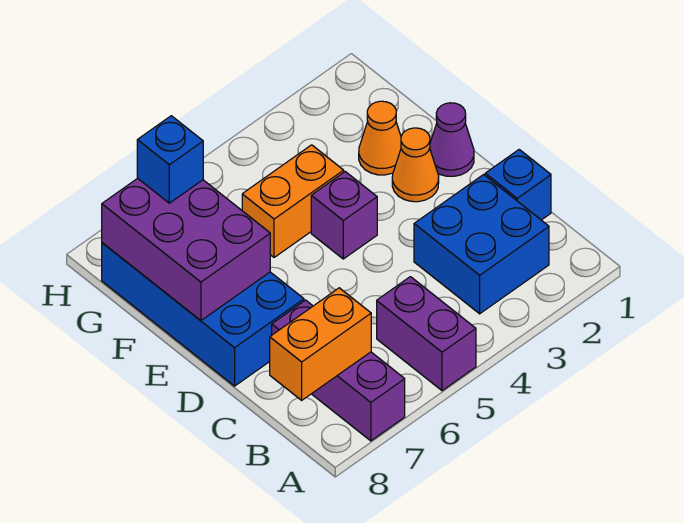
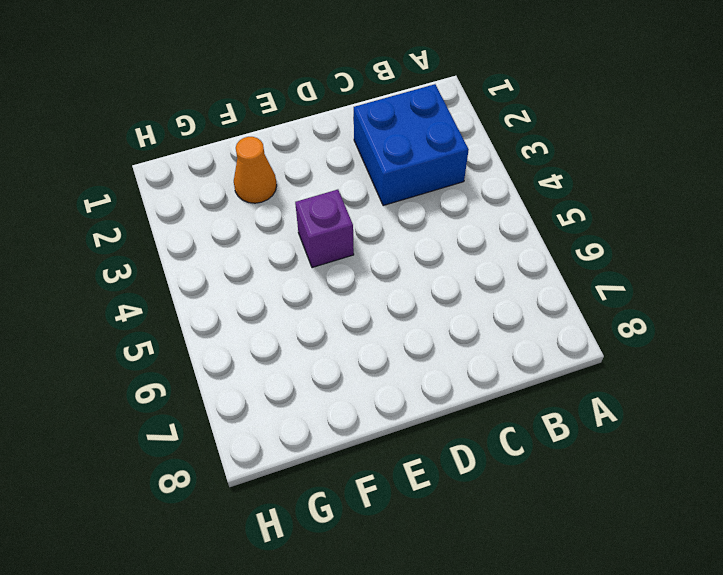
none -> purple brick A5:B5 level 1
none -> purple brick A7:C7 level 1
none -> blue brick C1 level 1

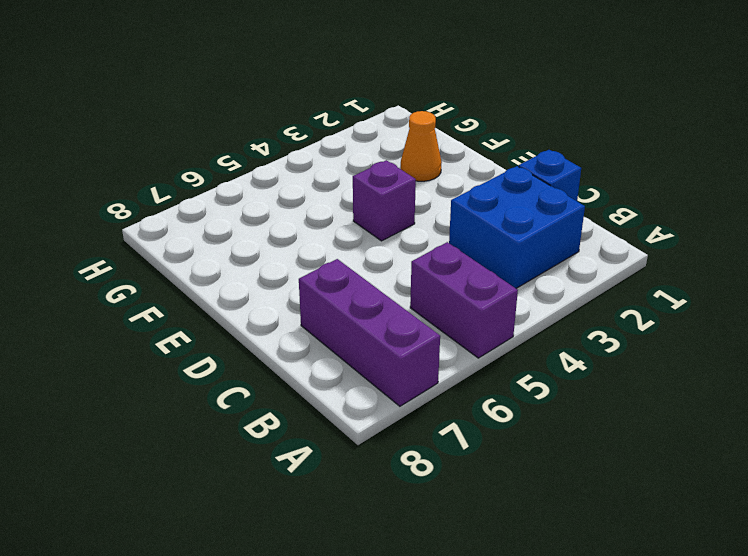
none -> blue brick D7:G8 level 1
none -> purple cone E1 level 1
none -> orange cone E2 level 1

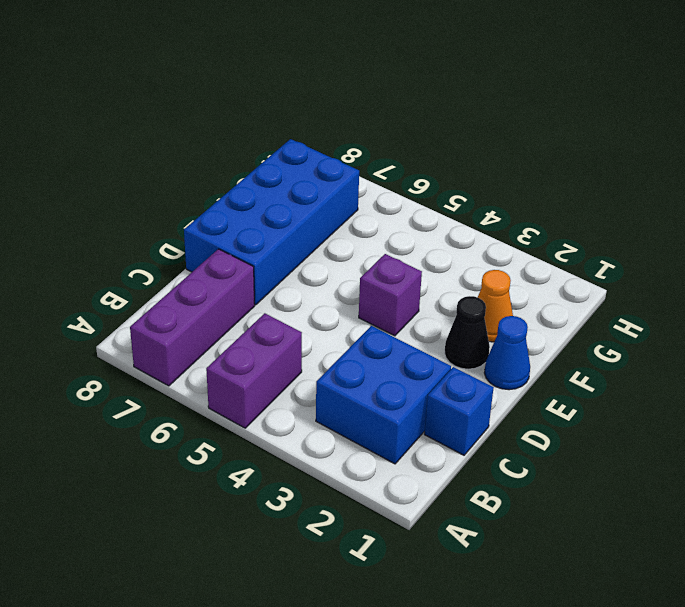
blue cone E1 level 1 -> purple cone E1 level 1
black cone E2 level 1 -> orange cone E2 level 1
none -> orange brick F4:F5 level 1
none -> orange brick B7:B8 level 2
none -> purple brick E7:G8 level 2

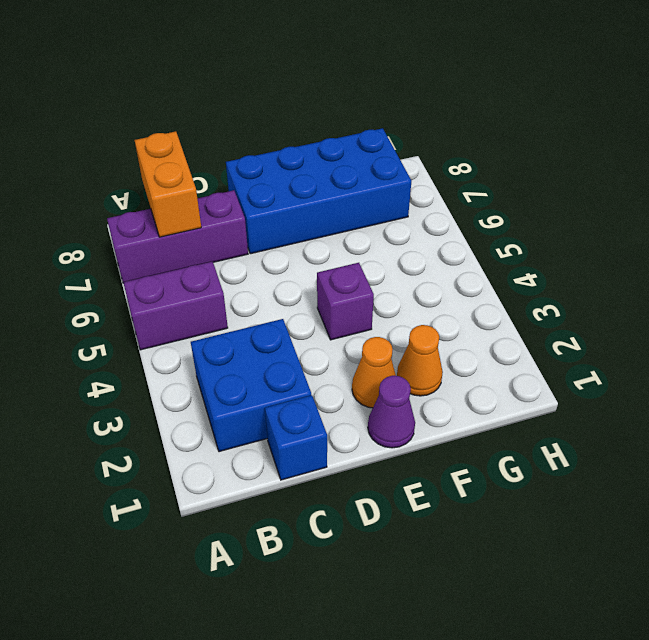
none -> orange brick F4:F5 level 1
none -> purple brick E7:G8 level 2
none -> blue brick G7 level 3

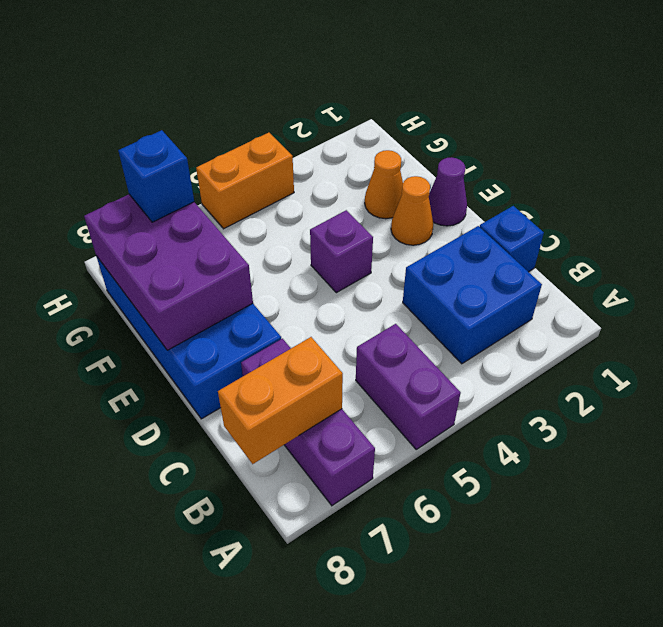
orange brick H4:H5 level 1 -> orange brick F4:F5 level 1

